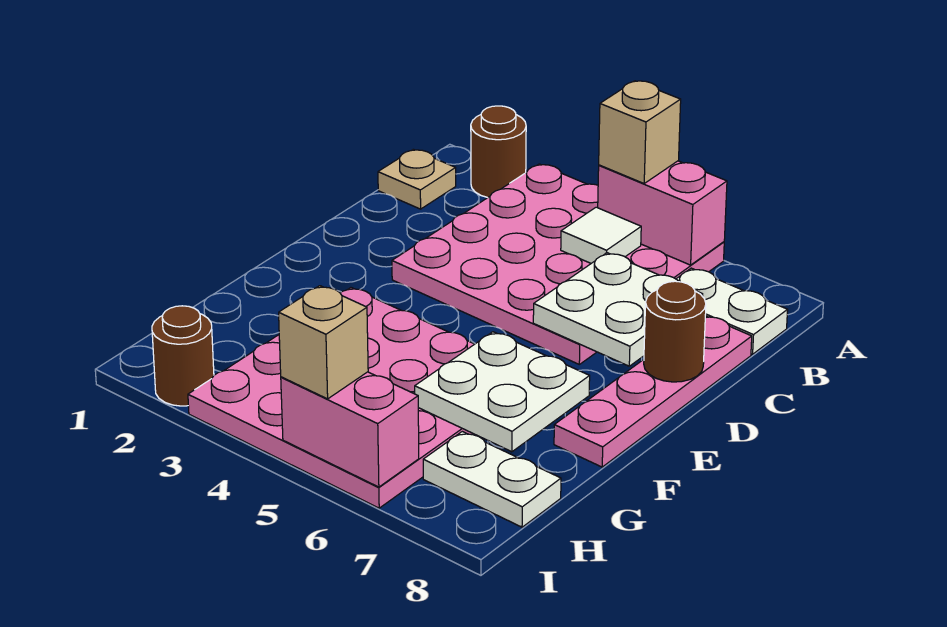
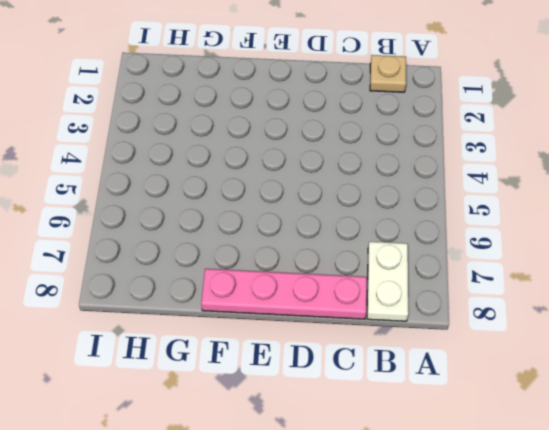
none -> brown round brick A2 level 1
none -> pink plate A3:D6 level 1
none -> pink plate F3:I6 level 1

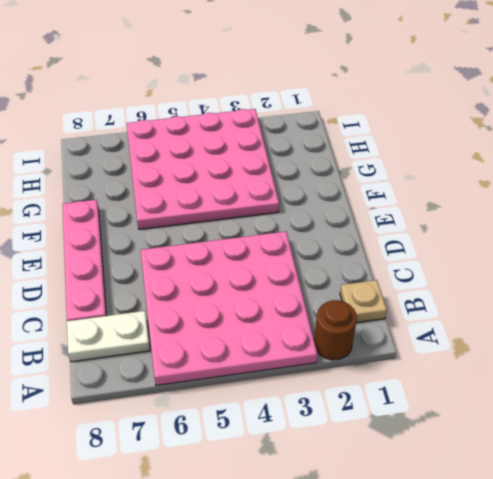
none -> white plate H7:H8 level 1
none -> brown round brick I2 level 1
none -> pink brick A5:A6 level 2

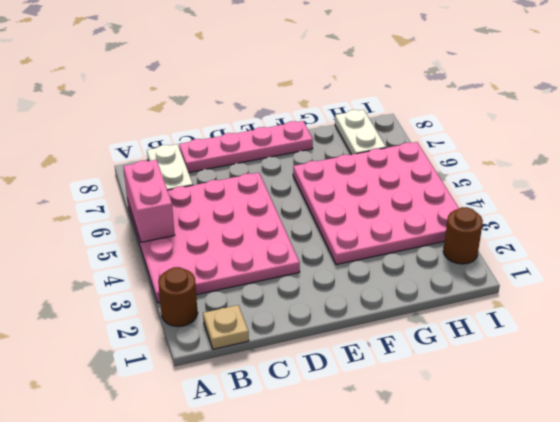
none -> white tile B5 level 2
none -> white plate C6:D7 level 2
none -> brown round brick D8 level 2

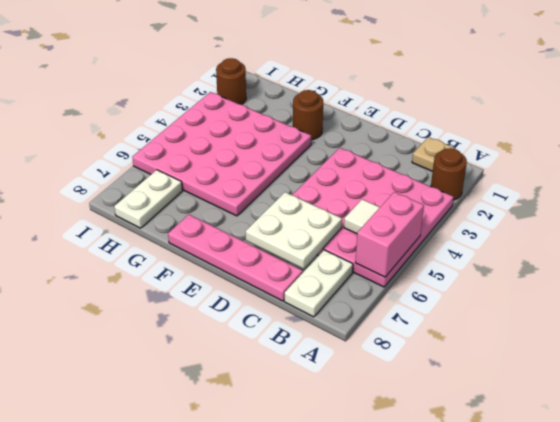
brown round brick F2 level 1 -> brown round brick D8 level 2
none -> white plate F6:G7 level 2
none -> pink brick I5:I6 level 2
none -> tan brick A5 level 3

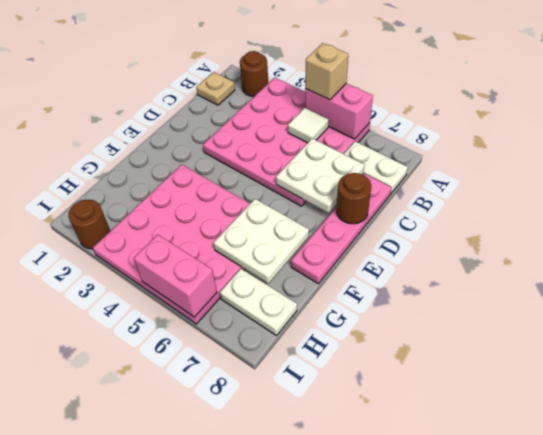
none -> tan brick I5 level 3

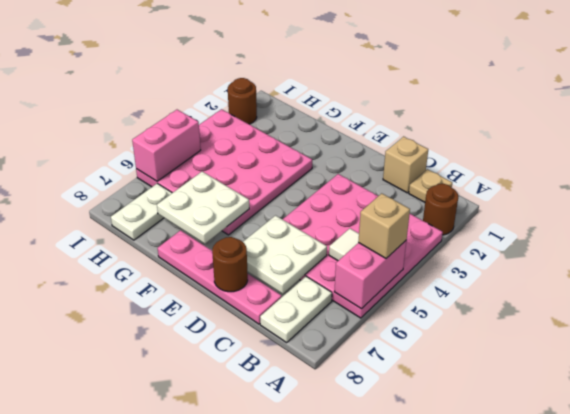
tan brick C1 level 1 -> tan brick I5 level 3

